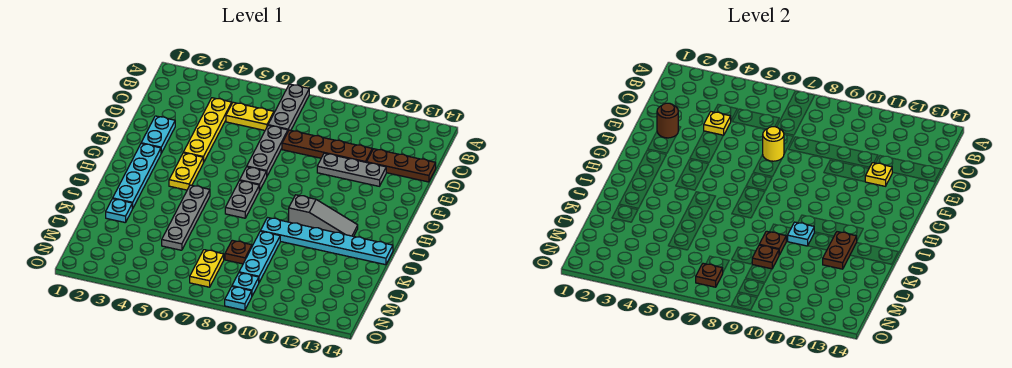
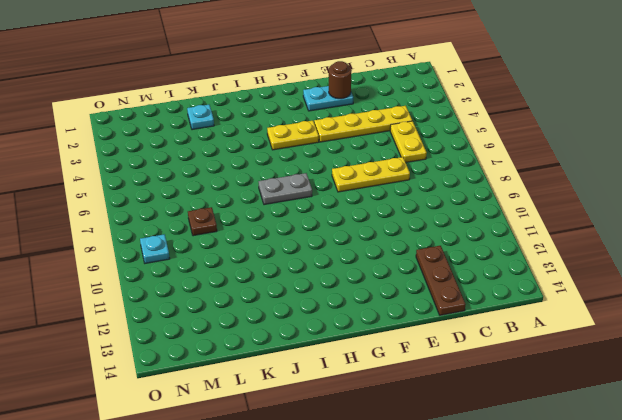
yellow plate D7:F7 level 1 -> grey plate D7:F7 level 1
none -> grey plate A7:C7 level 1
none -> brown plate D8:D11 level 1
none -> grey plate E10:E12 level 1
none -> cyan plate G2:J2 level 1

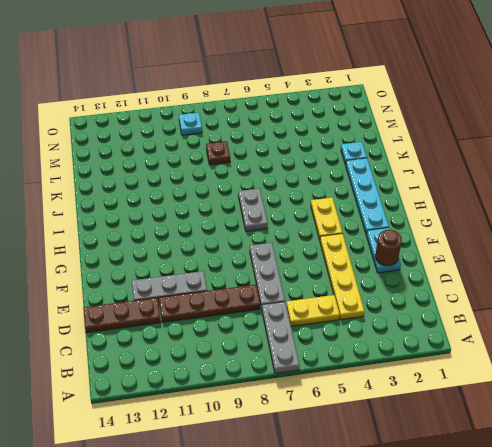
none -> grey plate G7 level 1
none -> grey plate I5:L5 level 1
none -> grey slope I10:I12 level 1 top 10
none -> cyan plate J9:J14 level 1

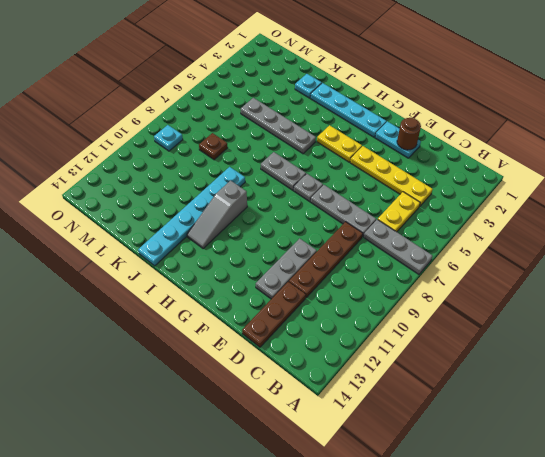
none -> cyan plate K9:M9 level 1
none -> yellow plate M7:N7 level 1
none -> cyan plate O9 level 1
none -> yellow plate D4 level 2

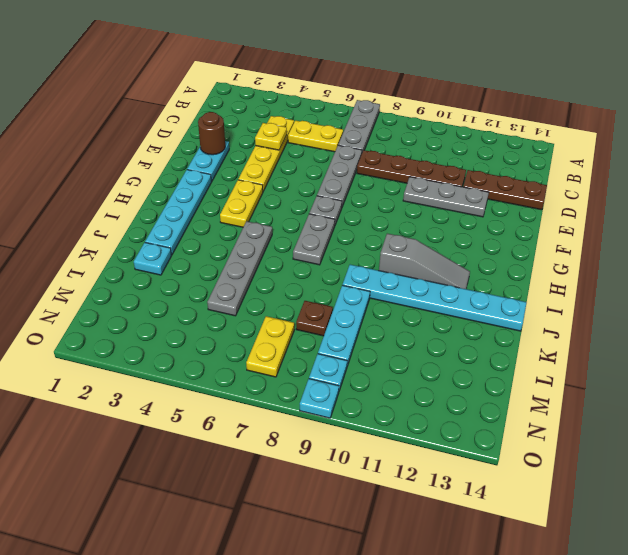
none -> yellow round brick E7 level 2
none -> yellow plate E12 level 2
none -> cyan plate J10 level 2
none -> brown plate J12:K12 level 2

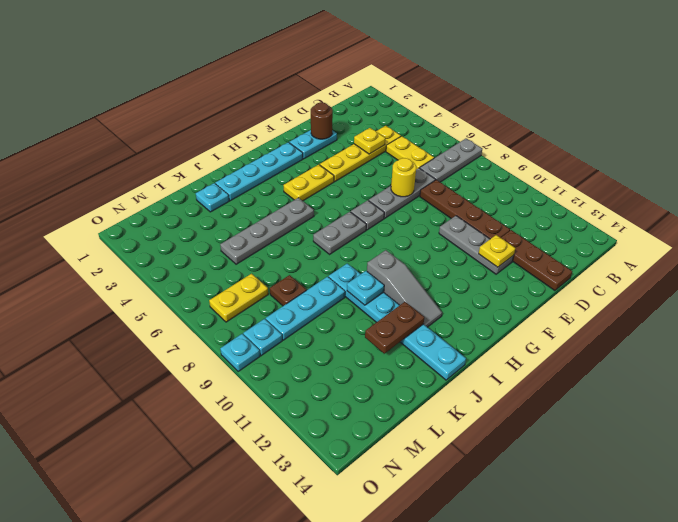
none -> brown plate K9 level 2
none -> brown plate L9 level 2
none -> brown plate N7 level 2

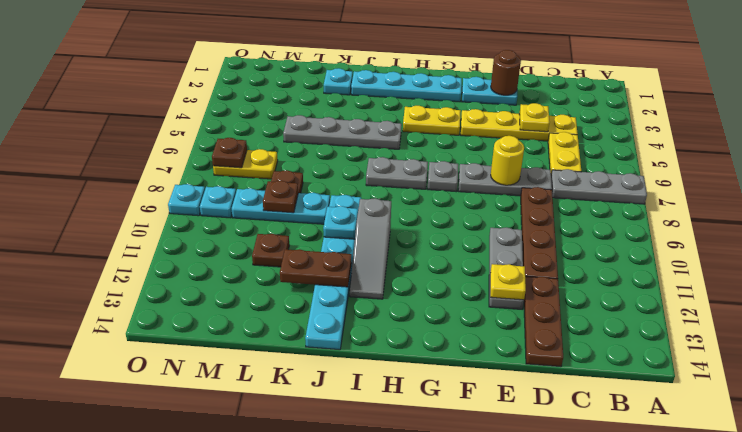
brown plate L11 level 1 -> brown plate K9 level 2

